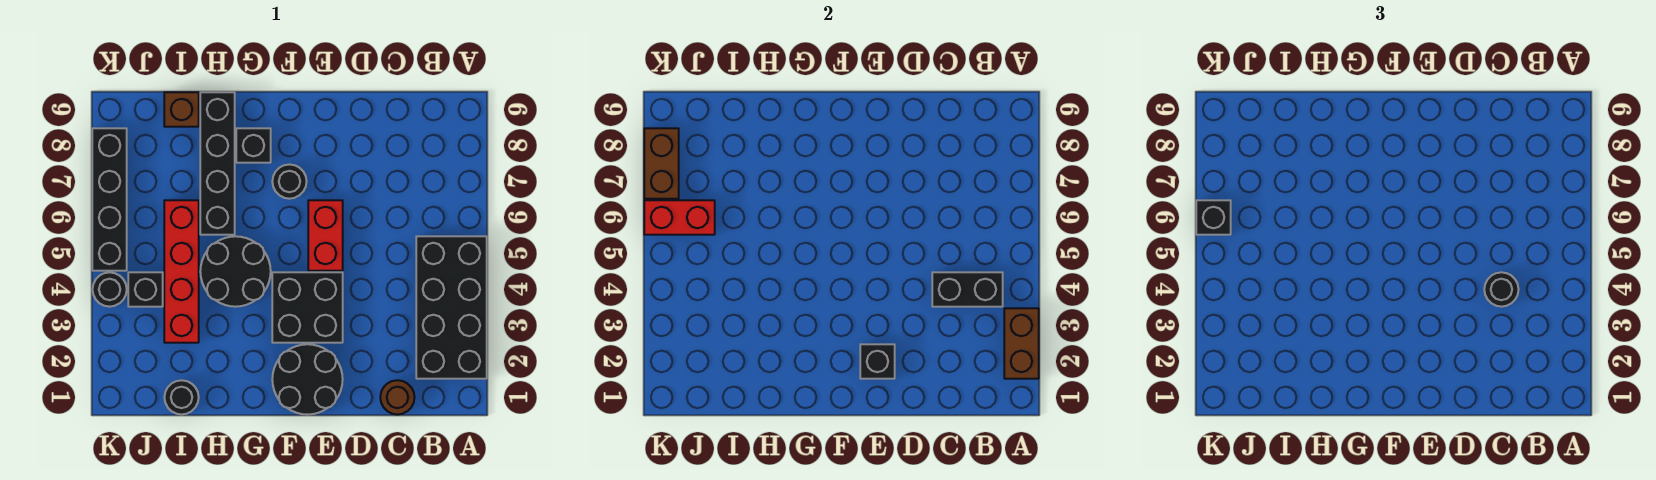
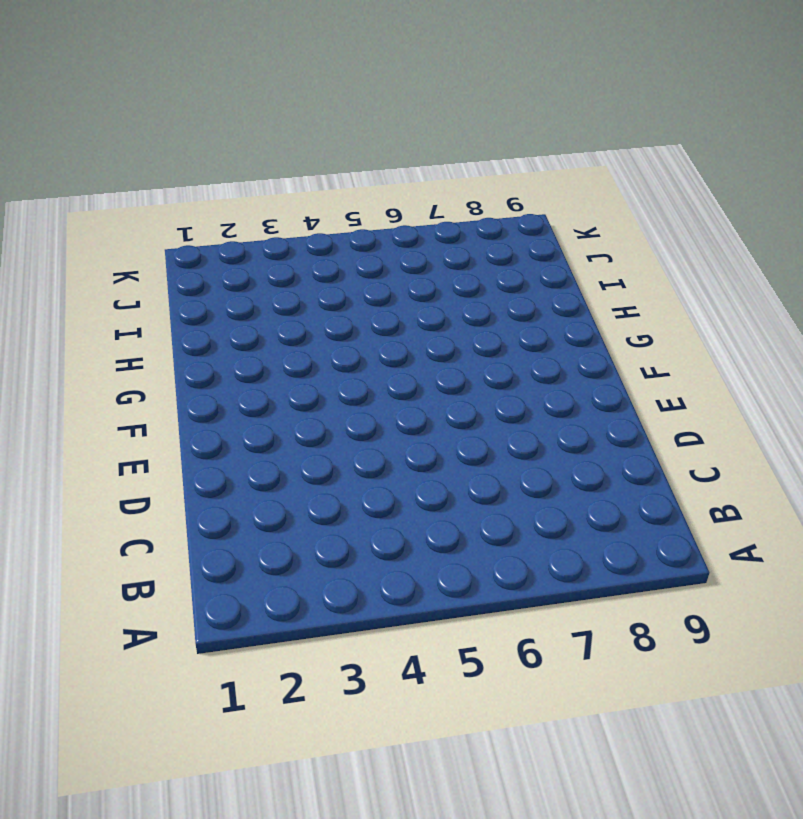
none -> black brick A2:B5 level 1
none -> brown round brick C1 level 1
none -> black round brick E1:F2 level 1

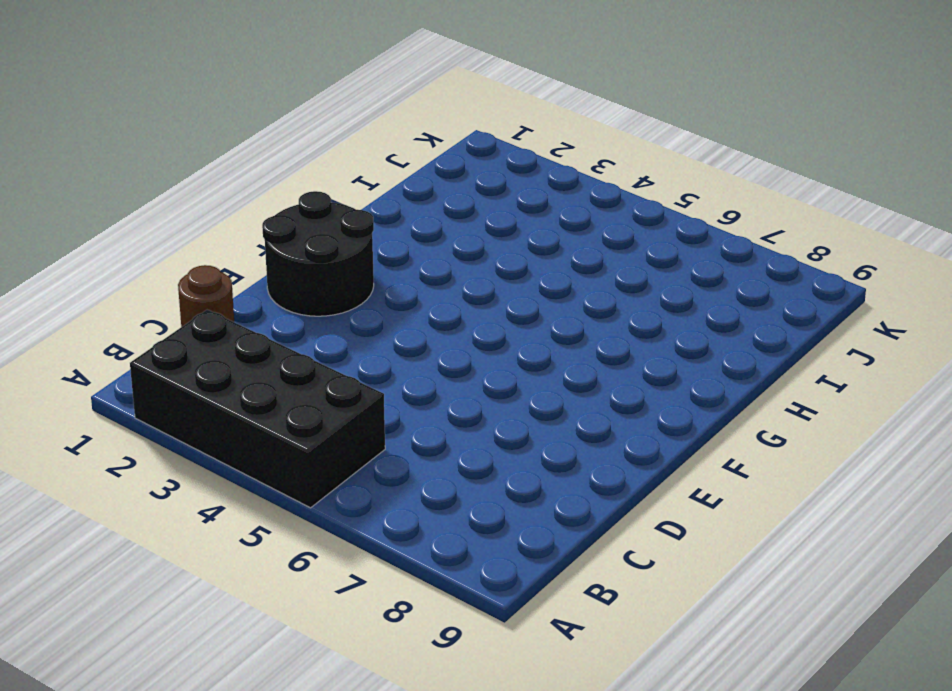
none -> black brick E3:F4 level 1
none -> red brick E5:E6 level 1
none -> black round brick F7 level 1

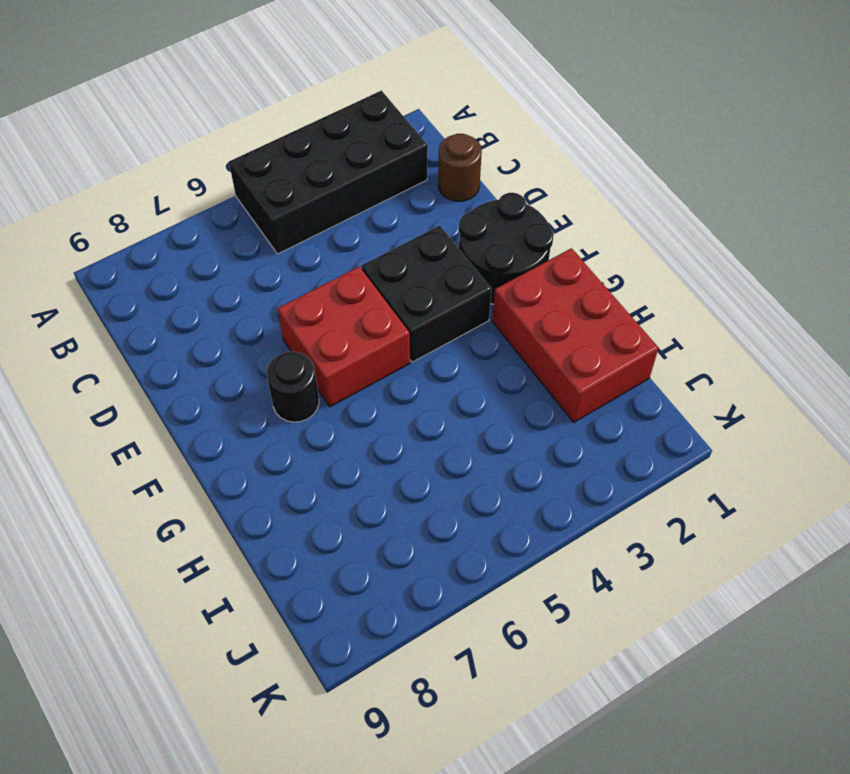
red brick E5:F6 level 1 -> red brick E5:E6 level 1
red brick G1:I2 level 1 -> black round brick I1 level 1
none -> black round brick G4:H5 level 1
none -> black brick G8 level 1
none -> black brick H6:H9 level 1

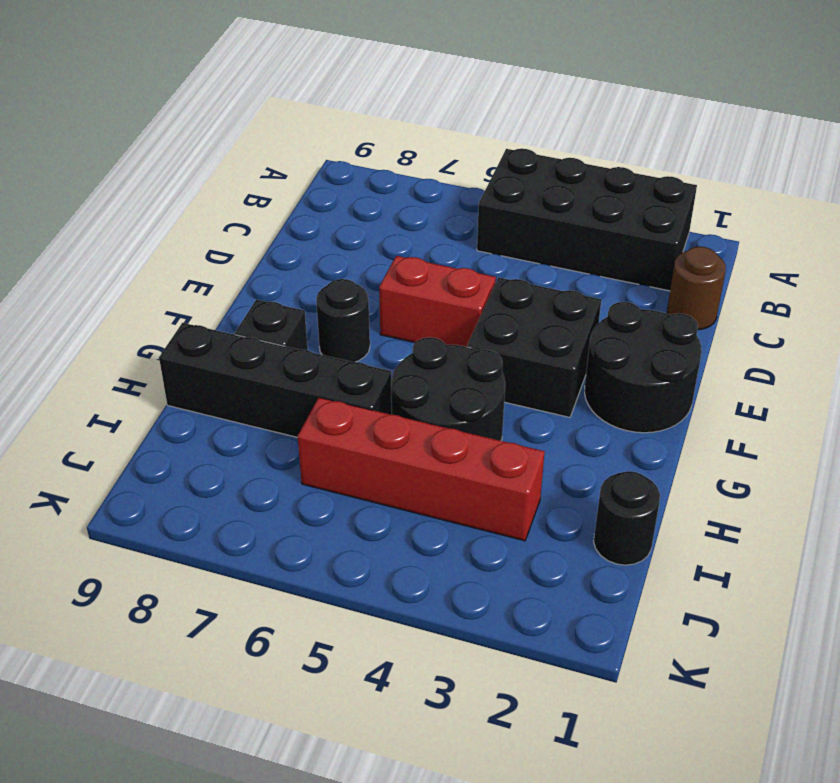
none -> brown brick I9 level 1
none -> black brick J4 level 1
none -> black round brick K4 level 1

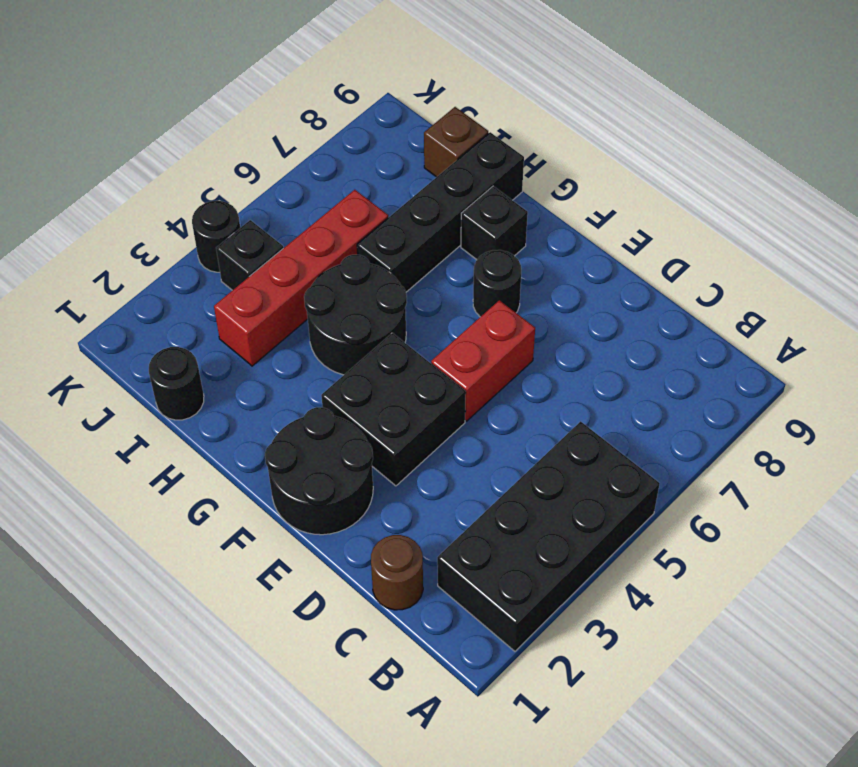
none -> black brick K5:K8 level 1
none -> brown brick A2:A3 level 2
none -> black brick B4:C4 level 2

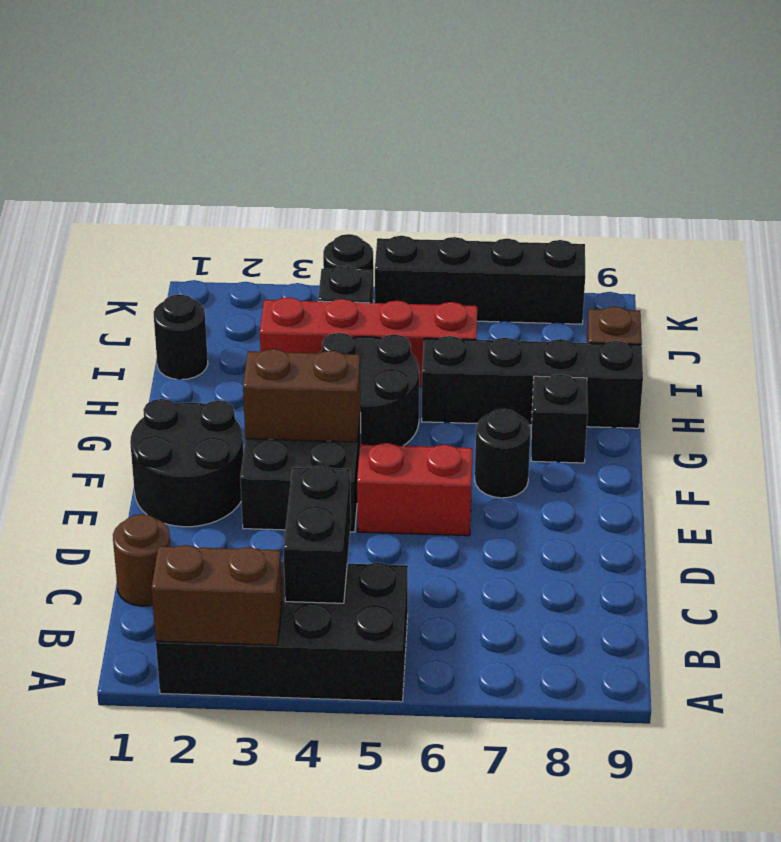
brown brick F3:F4 level 2 -> brown brick K7:K8 level 2
none -> black brick E2 level 2
none -> red brick J6:K6 level 2
none -> black round brick C4 level 3

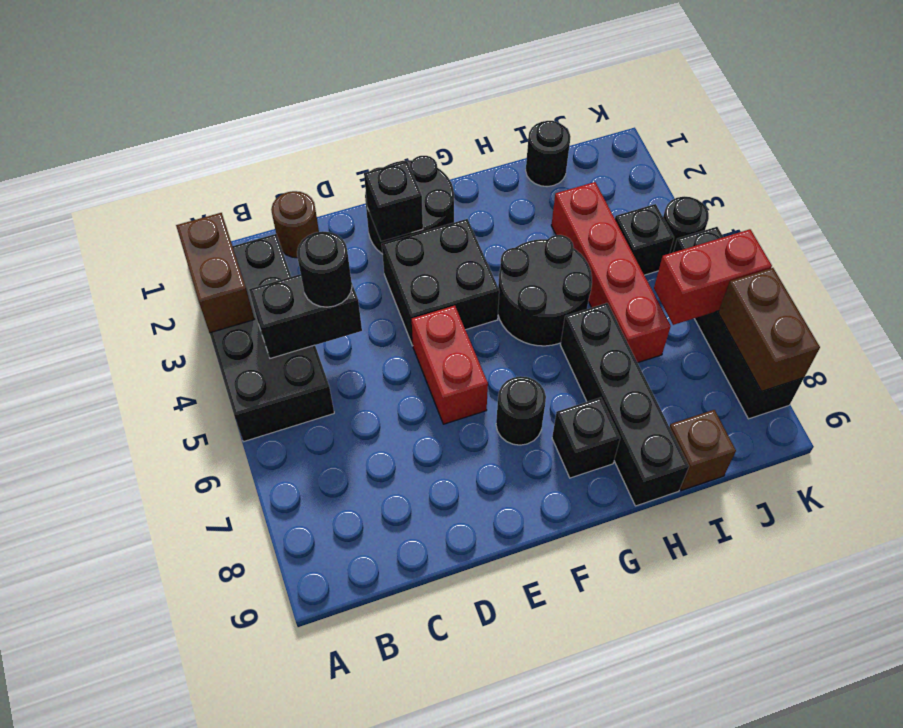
none -> black brick K6 level 3

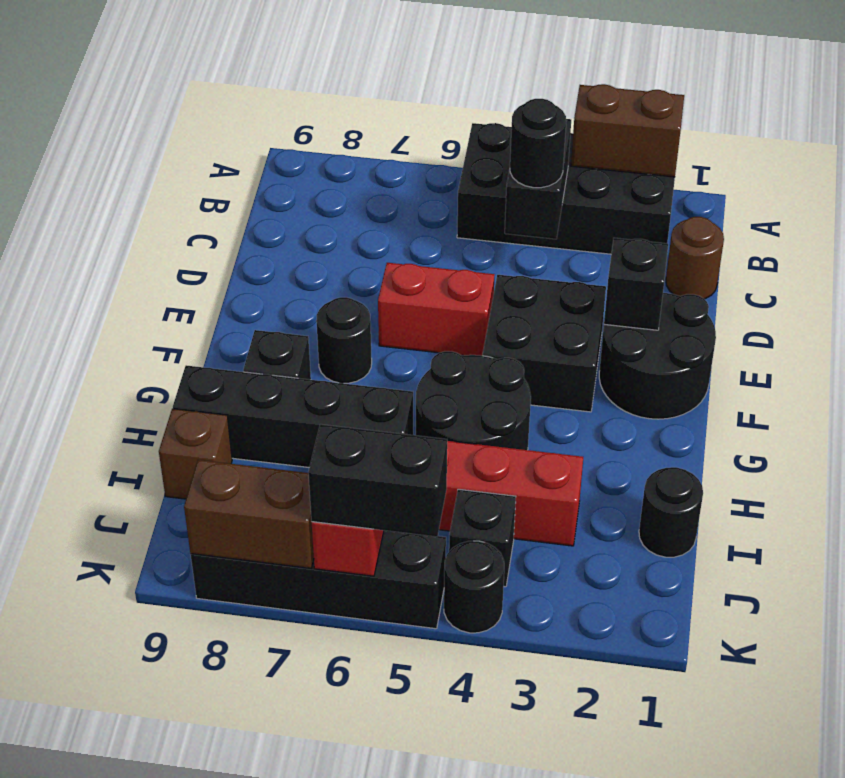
black brick K5:K6 level 3 -> black brick K6 level 3

